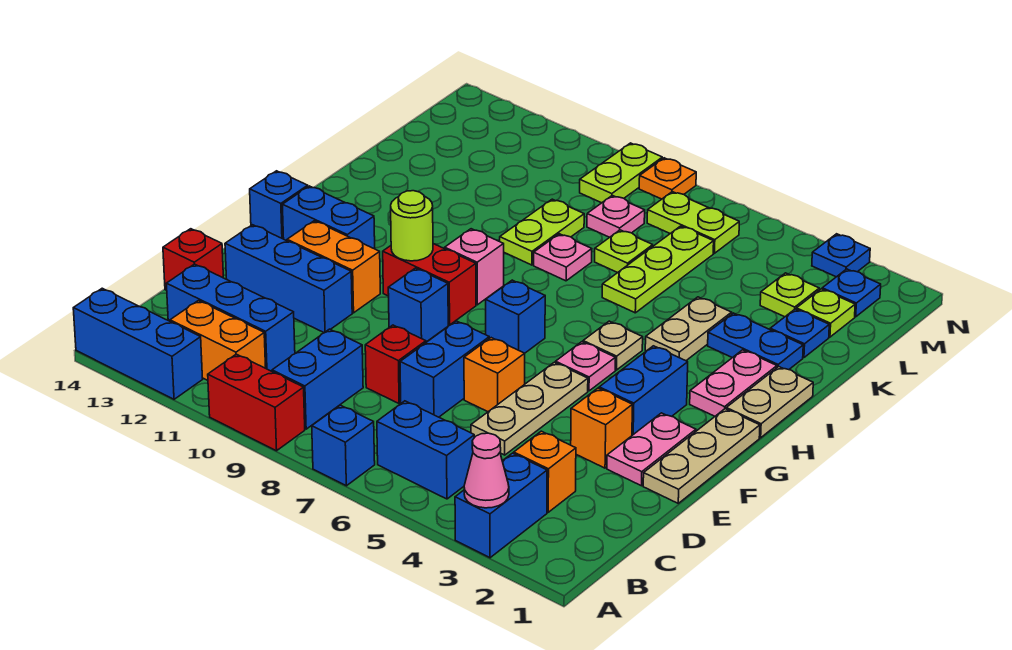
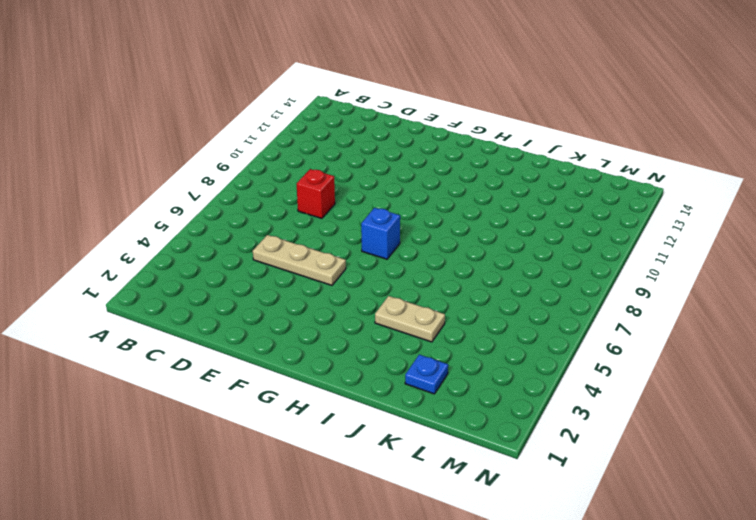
none -> blue brick A3:B3 level 1
none -> blue brick A7 level 1
none -> red brick A9:A10 level 1
none -> blue brick A12:A14 level 1

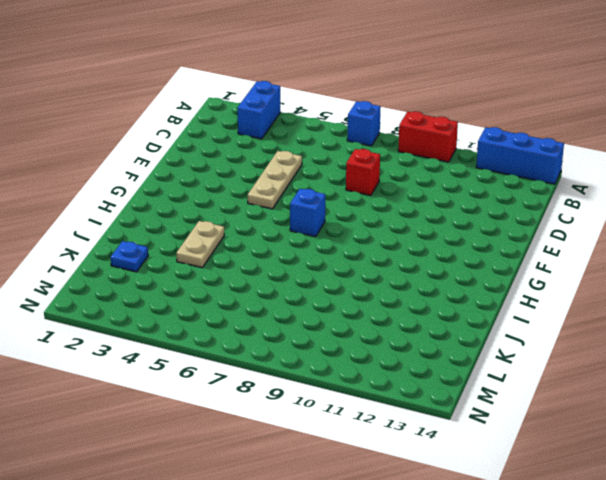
none -> blue brick B5:B6 level 1
none -> blue brick B9:C9 level 1
none -> orange brick B11:B12 level 1
none -> orange brick C3 level 1

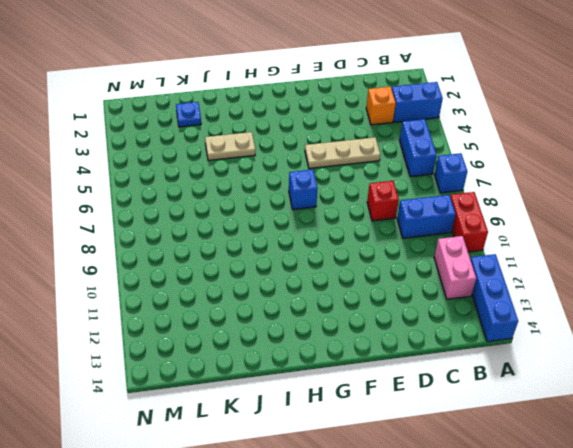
pink brick B11:B12 level 1 -> orange brick B11:B12 level 1
none -> blue brick C11:C13 level 1
none -> blue brick D7:E7 level 1
none -> red brick D14 level 1
none -> tan plate E1:G1 level 1

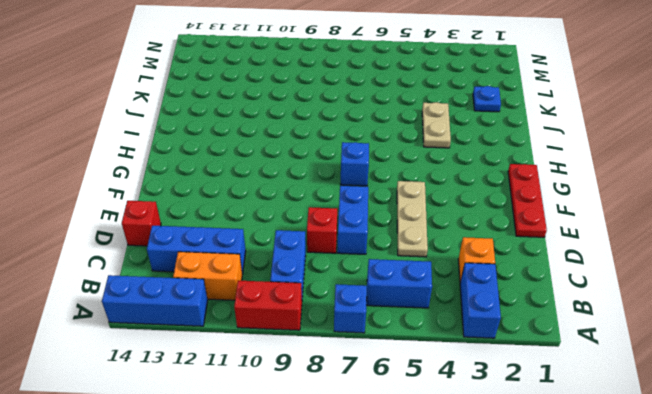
red plate E1:G1 level 1 -> tan plate E1:G1 level 1
none -> pink plate E2:F2 level 1
none -> orange brick E3 level 1
none -> orange brick E6 level 1
none -> blue brick E11:E13 level 1

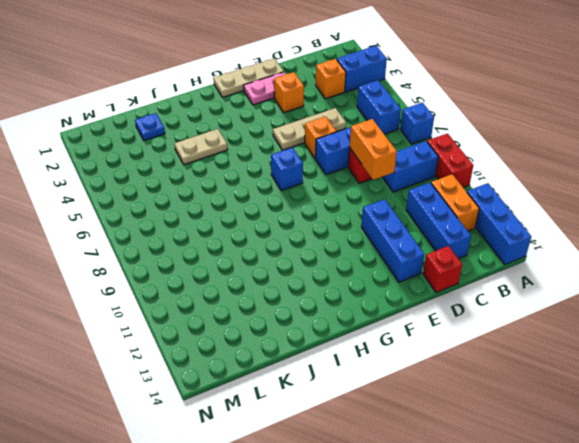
orange brick D8:D9 level 2 -> orange brick F11:F12 level 1
none -> blue brick F3:G3 level 1
none -> blue brick F9 level 1
none -> pink plate G5 level 1
none -> red brick G9:G10 level 1

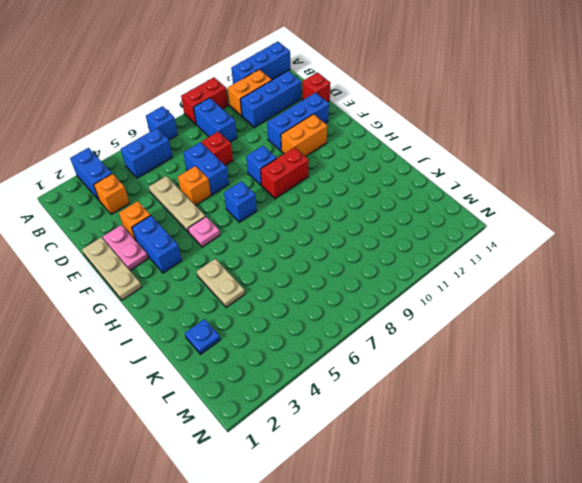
none -> blue brick G12:G13 level 1
none -> blue brick G14 level 1
none -> tan plate H1:I1 level 1
none -> pink plate H2:I2 level 1

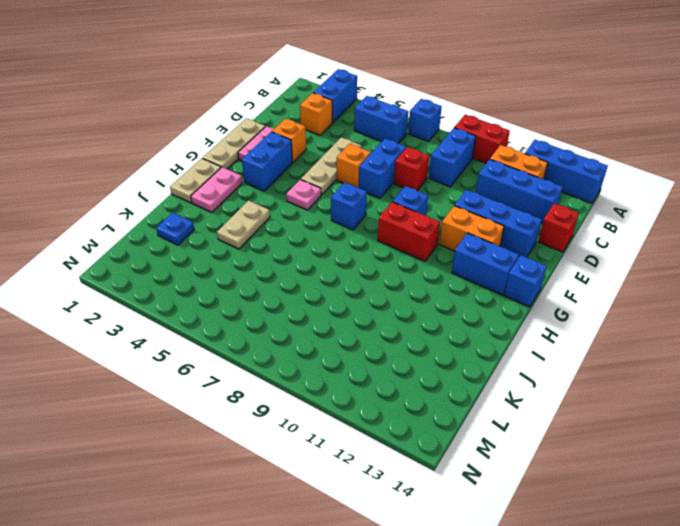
none -> tan plate H5 level 1
none -> pink brick H9 level 1
none -> blue plate J2:J3 level 1
none -> lime plate J6:L6 level 1

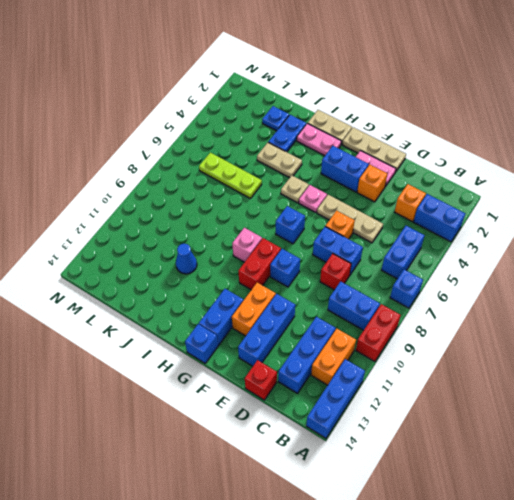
blue cone J11 level 1 -> none
none -> pink plate J8 level 1
none -> lime plate J9:K9 level 1
none -> lime plate K7 level 1
none -> lime plate L2 level 1

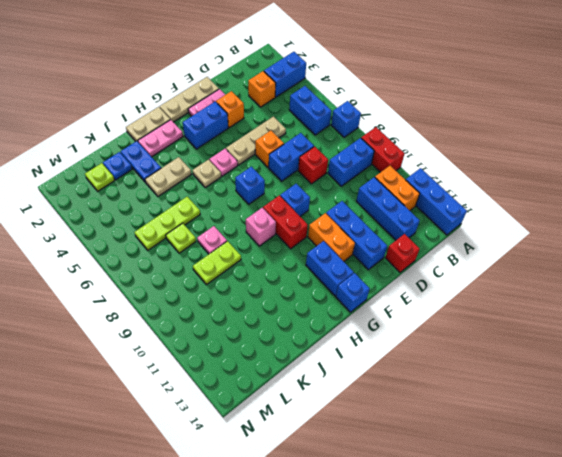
none -> lime plate L3 level 1
none -> pink plate L8 level 1
none -> blue plate M2 level 1
none -> lime plate M6:M7 level 1

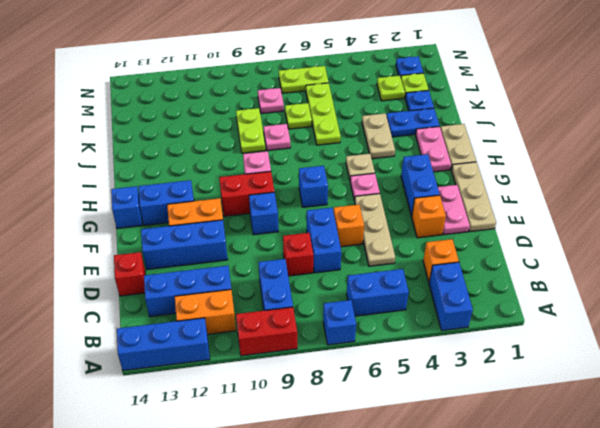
none -> lime plate M9:N9 level 1
none -> blue plate N3 level 1
none -> orange plate N8 level 1
none -> pink cone A3 level 2

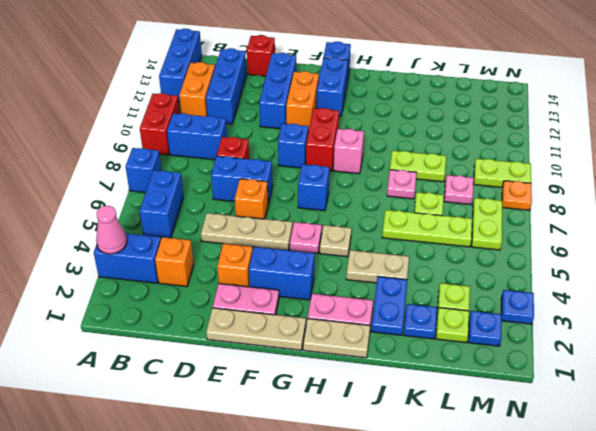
none -> lime round brick G10 level 2

